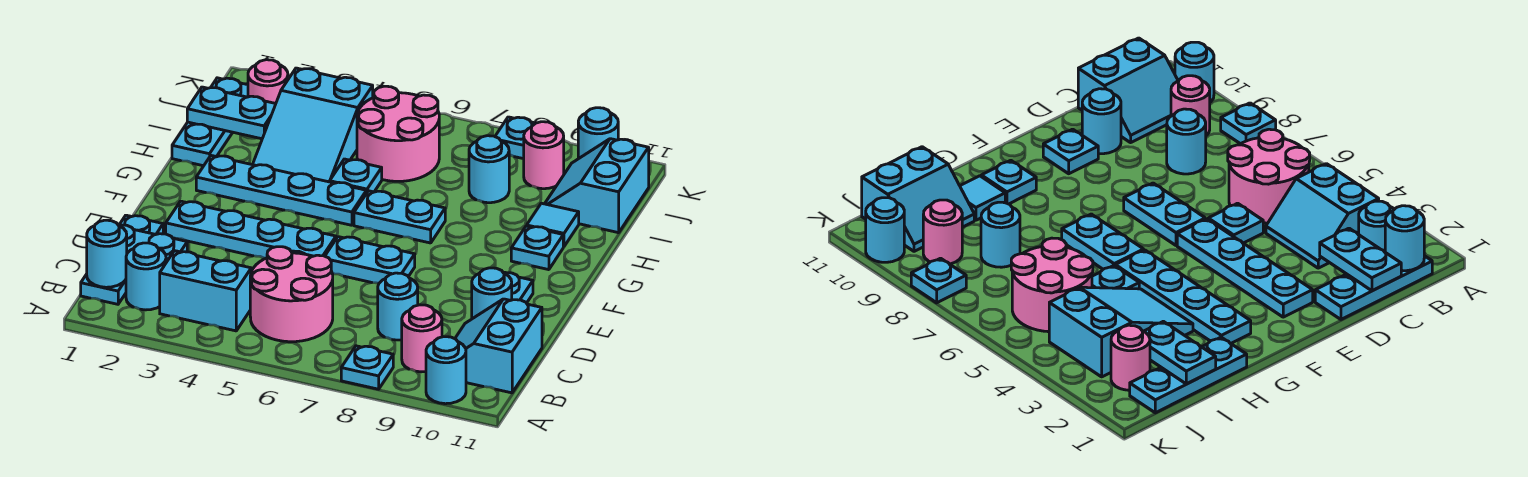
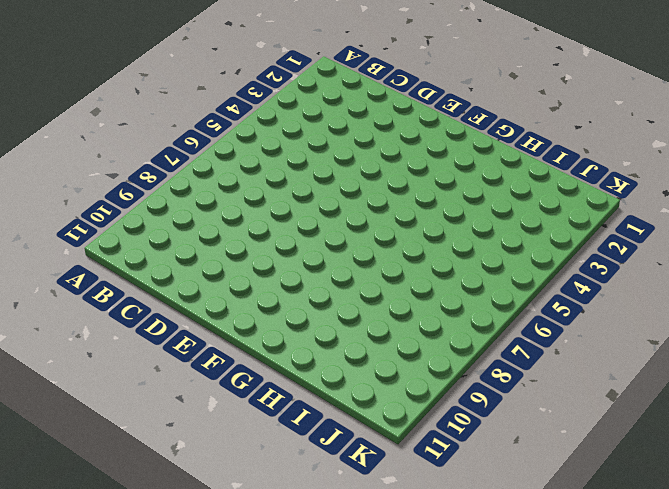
none -> cyan plate A8 level 1
none -> cyan round brick A10 level 1
none -> cyan plate B1:D1 level 1
none -> cyan round brick B2 level 1

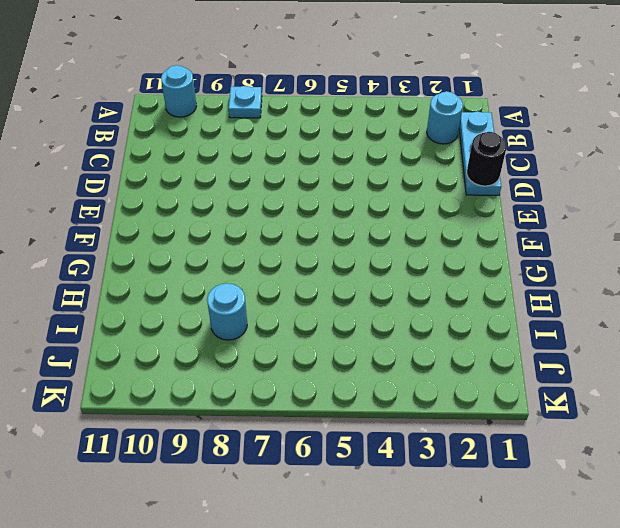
black round brick D1 level 2 -> none
none -> cyan slope B3:C4 level 1 top B
none -> pink round brick B5:C6 level 1
none -> pink round brick B9 level 1
none -> cyan slope B10:C11 level 1 top 11

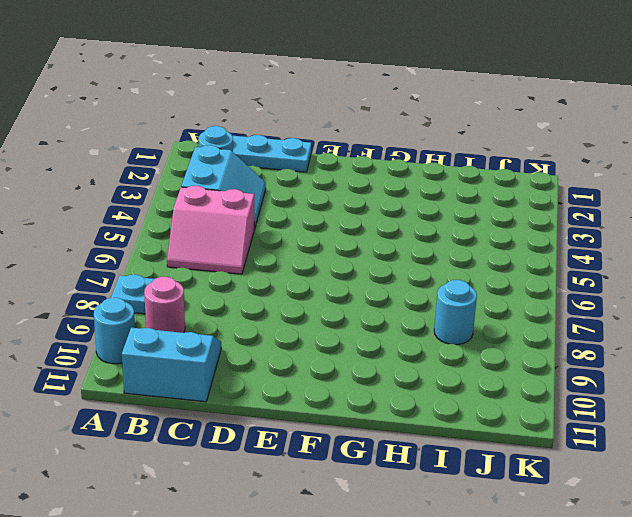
pink slope B5:C6 level 1 top 5 -> pink round brick B5:C6 level 1
none -> cyan round brick C8 level 1
none -> cyan plate D5 level 1
none -> cyan round brick D10 level 1
none -> cyan plate E2:E5 level 1

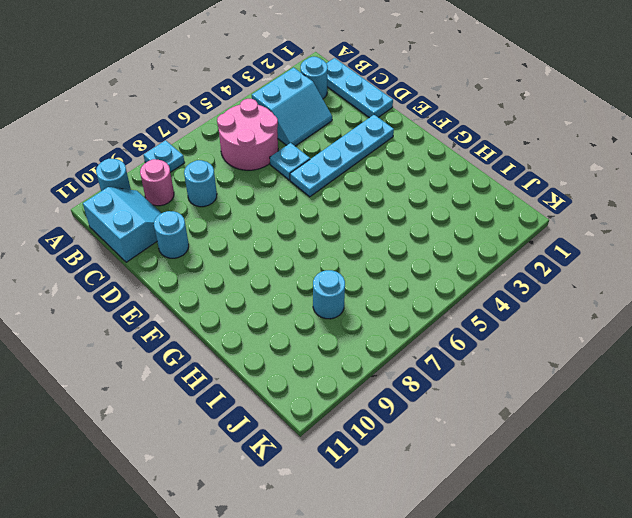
none -> cyan plate E6:E7 level 1
none -> cyan plate E10 level 1
none -> cyan plate G2:G5 level 1
none -> cyan plate G6:G7 level 1

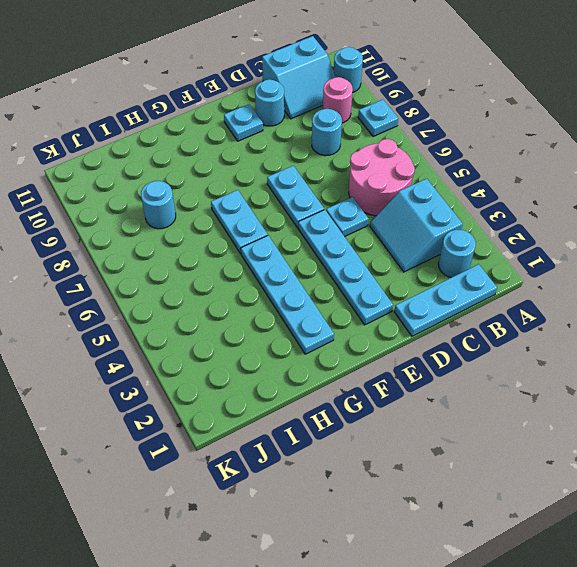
none -> cyan plate G10 level 1
none -> cyan plate H1:J1 level 1
none -> cyan slope H3:J4 level 1 top J
none -> cyan plate H5 level 1

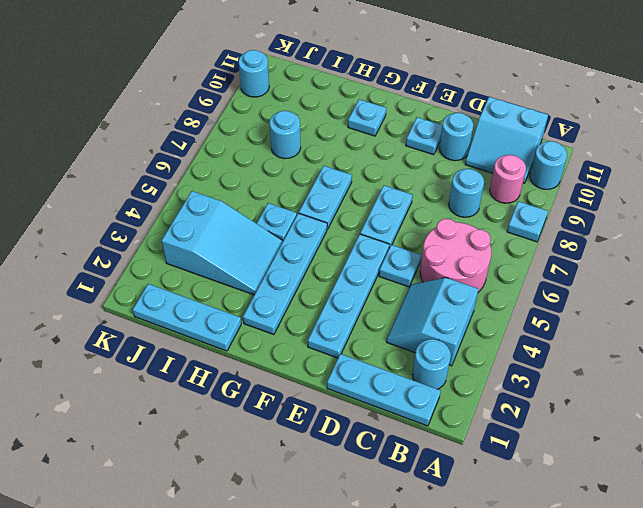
none -> cyan tile H10 level 1
none -> pink round brick I5:J6 level 1
none -> cyan slope I10:J11 level 1 top 11
none -> pink round brick J2 level 1

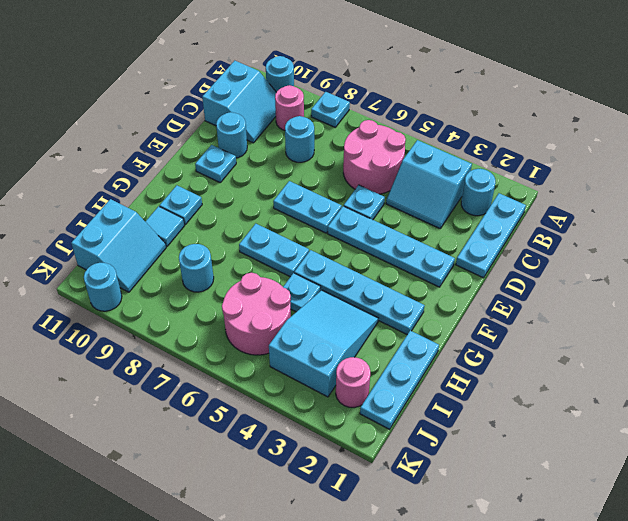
none -> pink round brick J9 level 1
none -> cyan plate K8 level 1
none -> cyan round brick B1 level 2
none -> cyan plate C1:C2 level 2

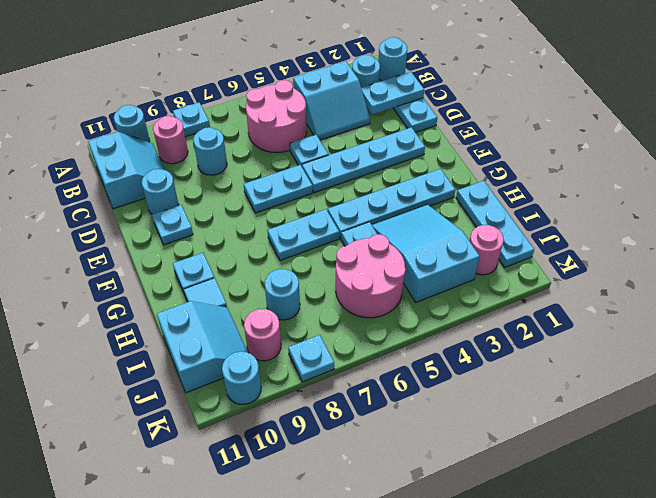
none -> cyan plate I1:I2 level 2

